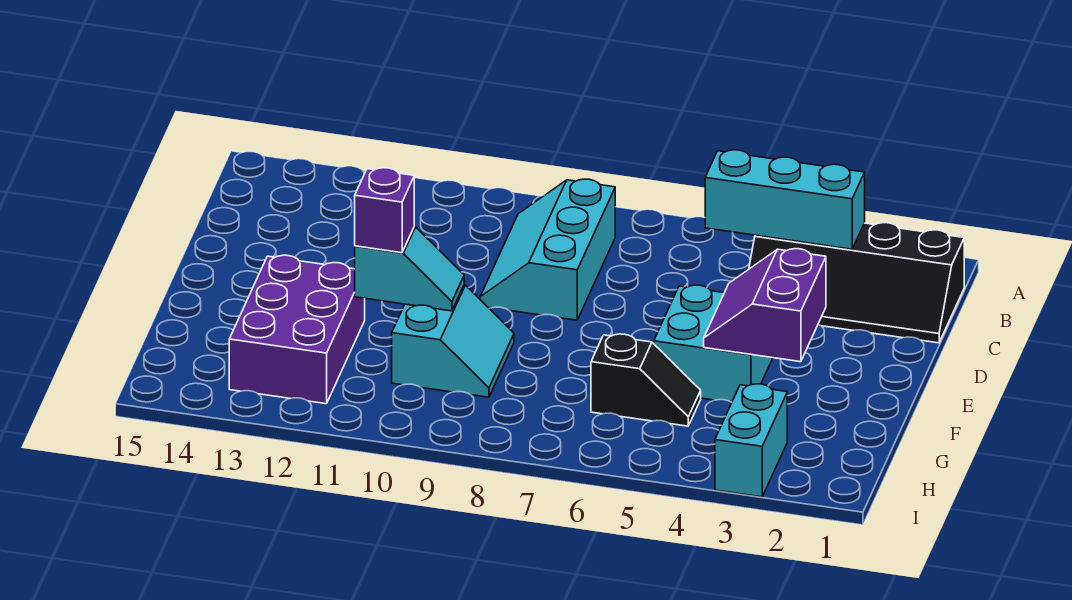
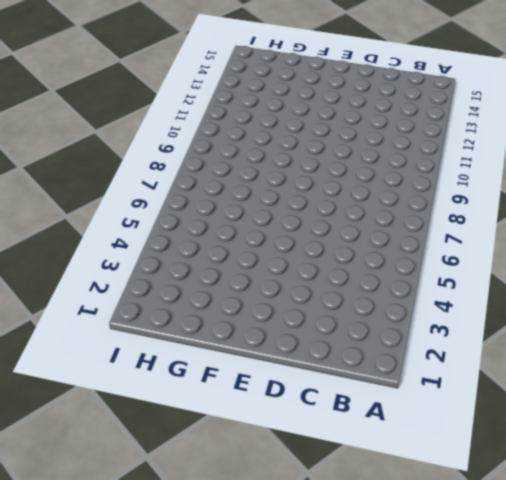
none -> black slope B1:C4 level 1 top B
none -> cyan slope B8:D9 level 1 top 8

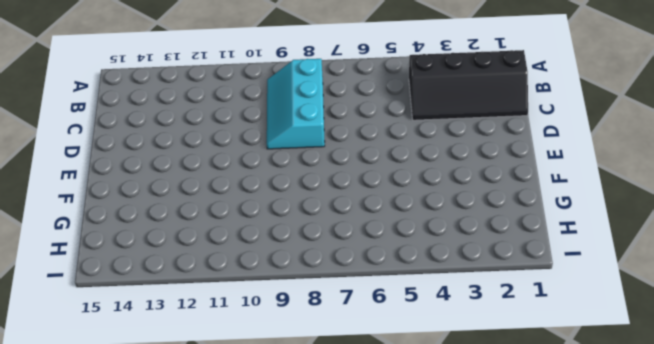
none -> cyan brick E4:F5 level 1
none -> cyan slope F9:G10 level 1 top 10

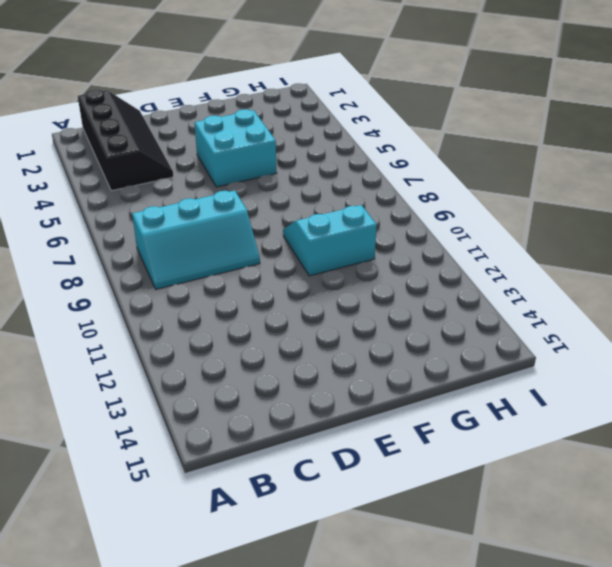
none -> purple brick F12:H13 level 1
none -> black slope G5:G6 level 1 top 6

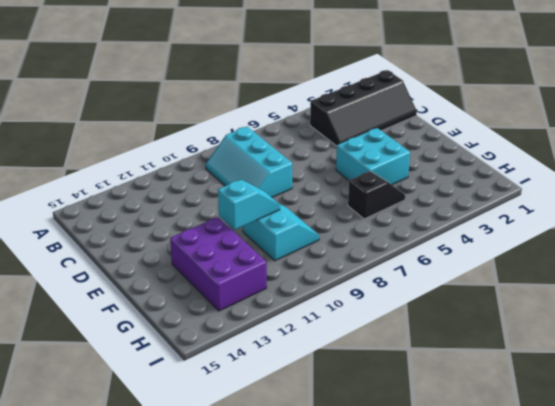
none -> cyan brick H3:I3 level 1
none -> cyan brick B3:B5 level 2

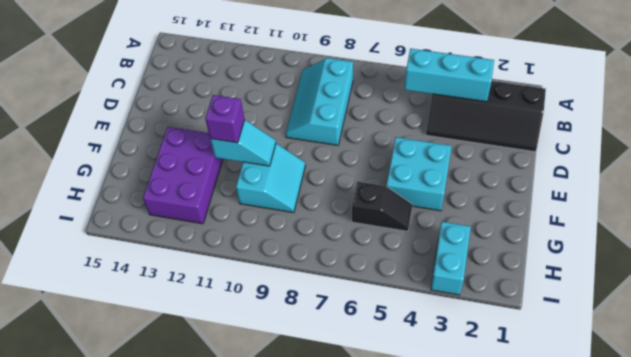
none -> purple slope E3:F4 level 2 top 3

